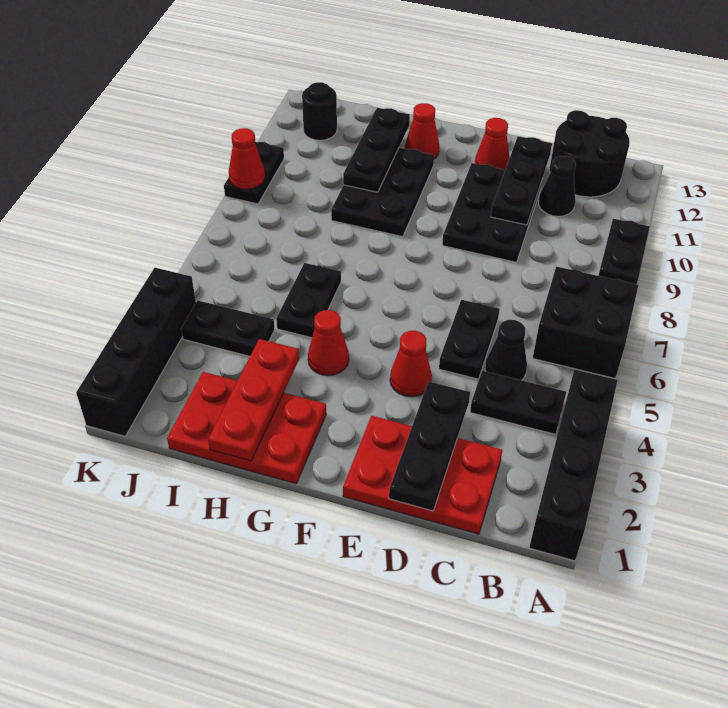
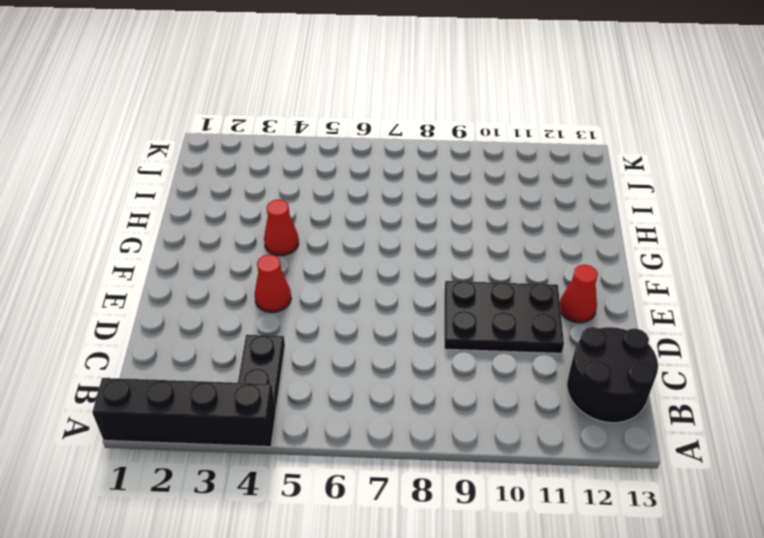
none -> black brick A6:B7 level 1
none -> black plate A9:A10 level 1
none -> red plate C1:E2 level 1

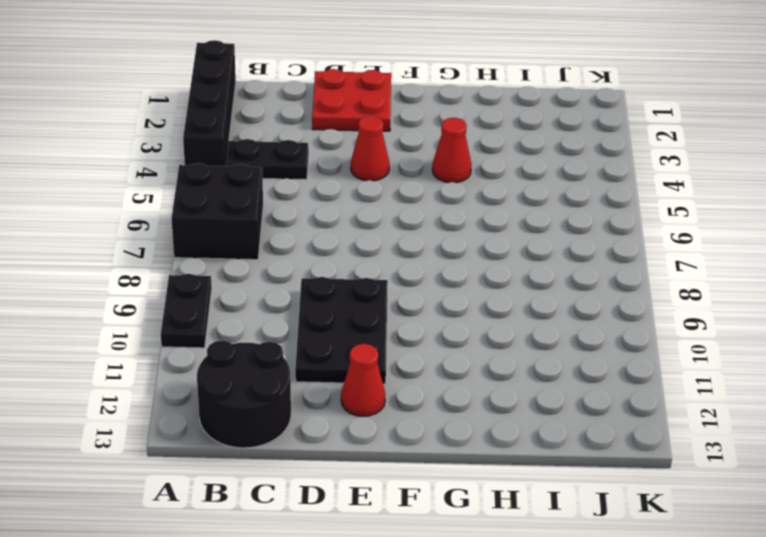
red plate D1:E2 level 1 -> red plate C1:E2 level 1
none -> black cone C5 level 1
none -> black cone C11 level 1
none -> black plate D5:D6 level 1

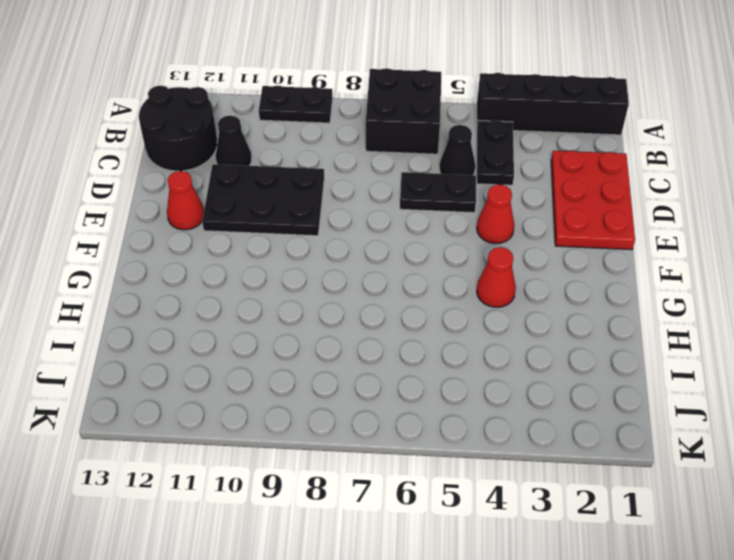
none -> red plate G1:I2 level 1
none -> black plate G9:H11 level 1
none -> red cone G12 level 1

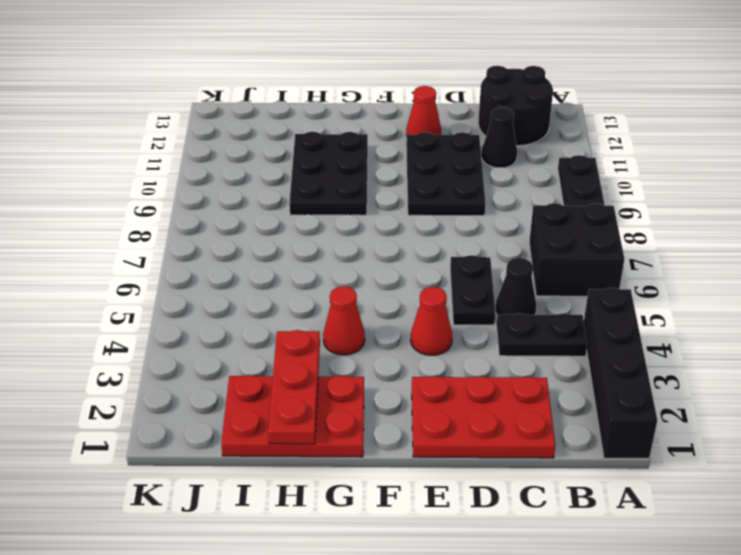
none -> red cone G12 level 1
none -> black plate H5:H6 level 1
none -> black plate I4:J4 level 1

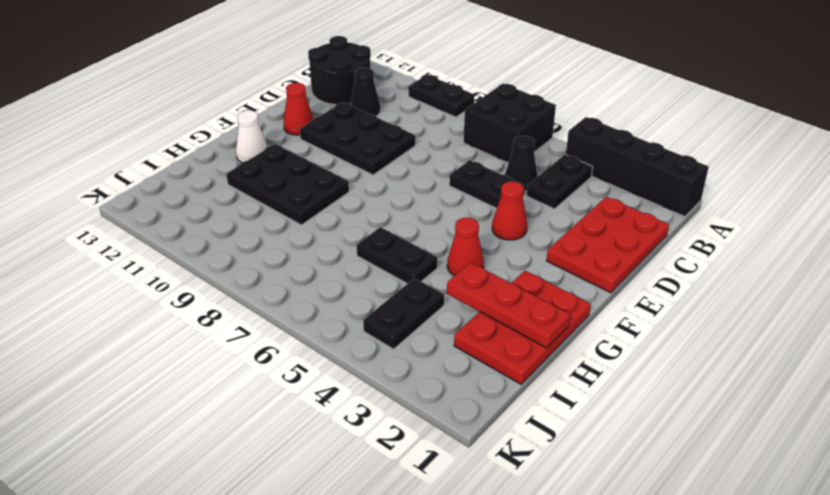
white cone G12 level 1 -> red cone G12 level 1
none -> black round brick J12 level 1
none -> black brick K1:K4 level 1
none -> black plate K9:K10 level 1

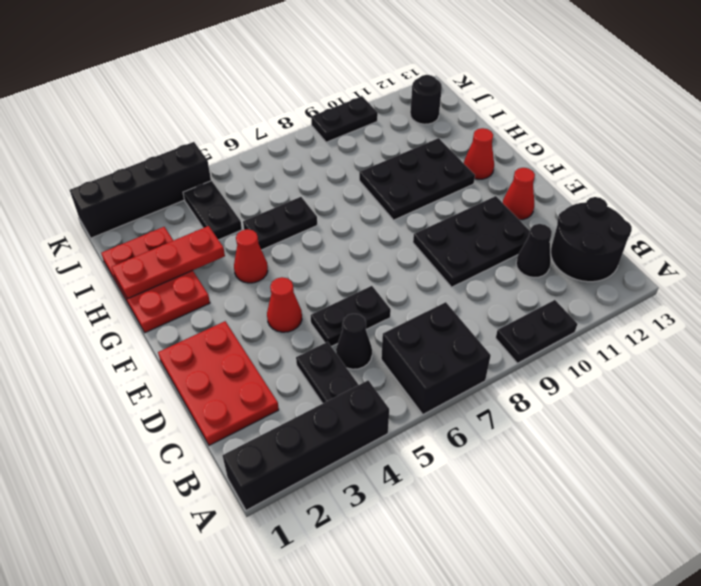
none -> black plate D1:D3 level 2
none -> black plate D10:D12 level 2
none -> black plate H10:H12 level 2

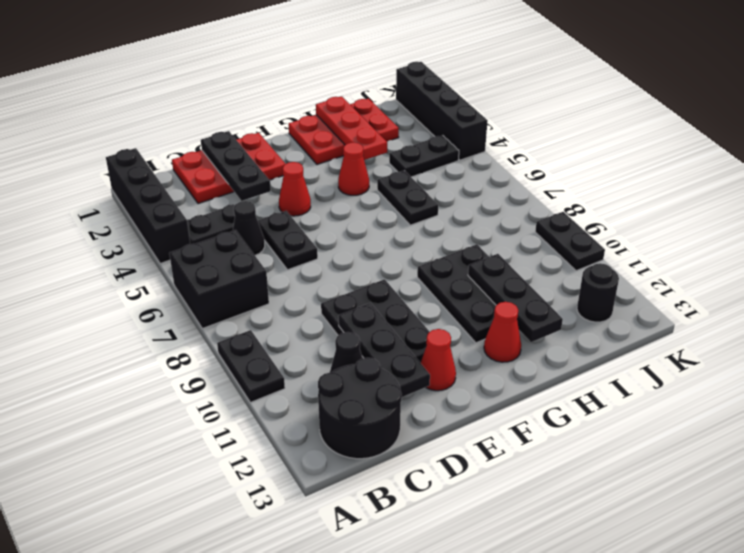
none -> red cone K9 level 2

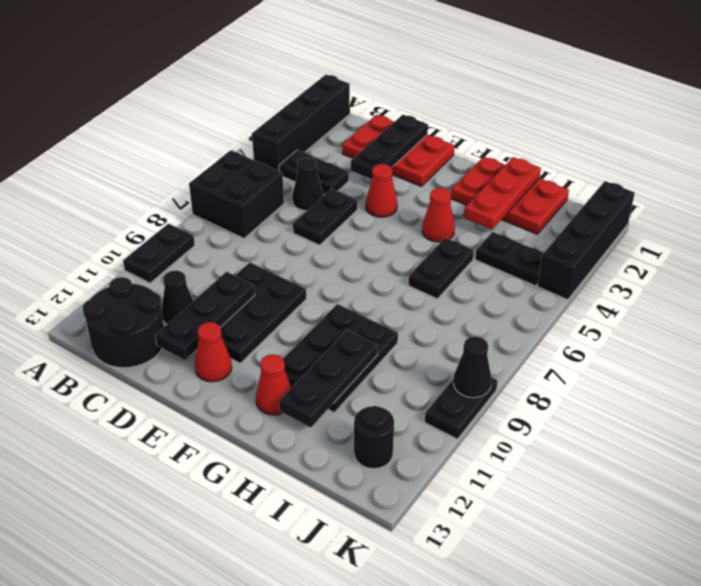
black cone K9 level 2 -> red cone K9 level 2

